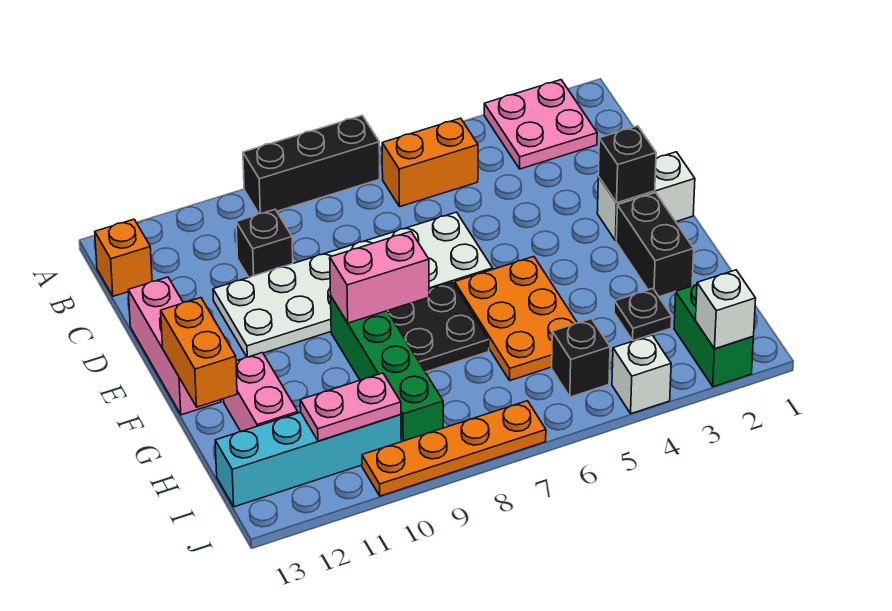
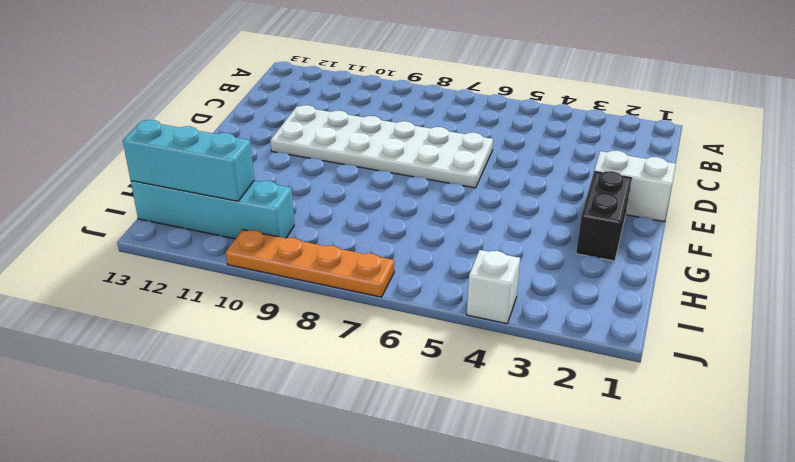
cyan brick I11:I13 level 2 -> pink plate I10:I11 level 2
none -> pink plate A2:B3 level 1
none -> black brick A7:A9 level 1
none -> orange brick B5:B6 level 1

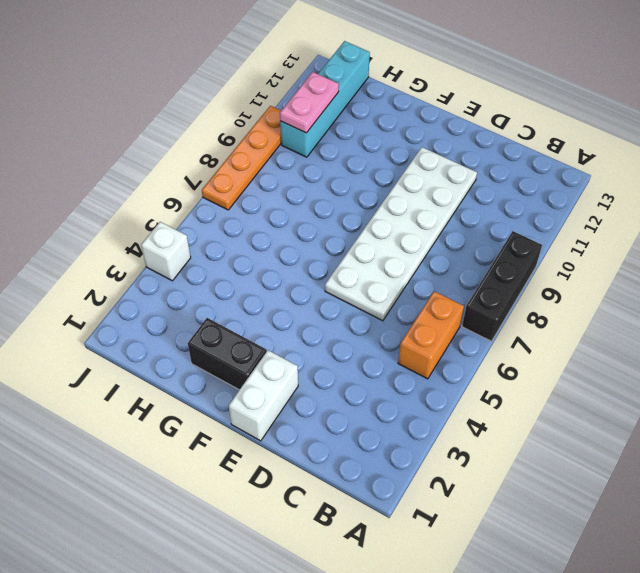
none -> pink plate A2:B3 level 1
none -> orange brick B13 level 1
none -> black brick C10 level 1

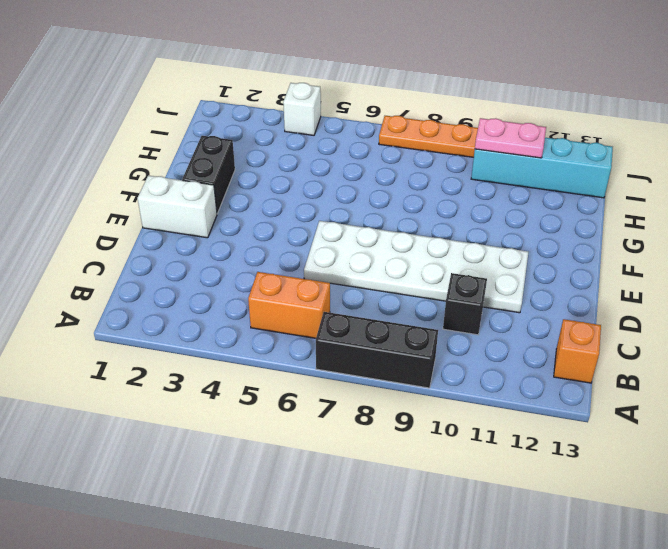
none -> pink plate A2:B3 level 1
none -> pink brick D13:F13 level 1
none -> orange plate F5:H6 level 1

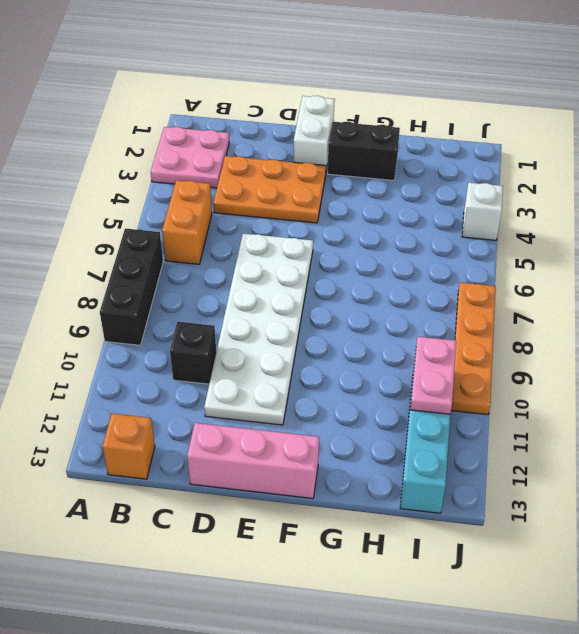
orange plate C3:E4 level 1 -> orange plate F5:H6 level 1
none -> black plate F7:G8 level 1
none -> green brick F9:I9 level 1
none -> pink brick G12:H12 level 1

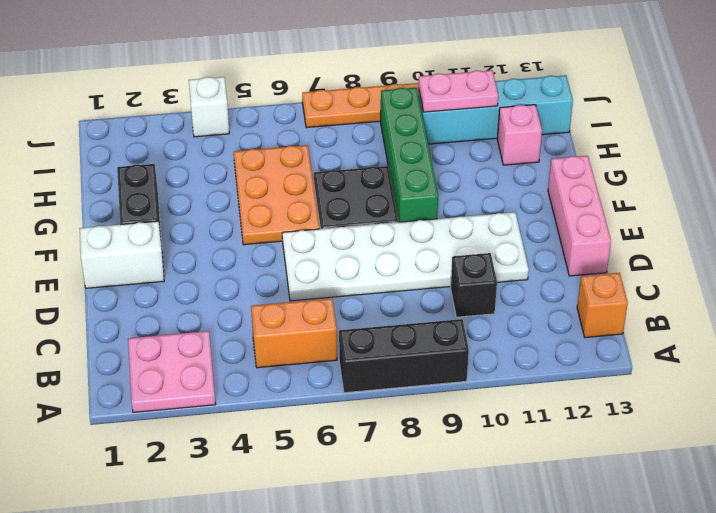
pink brick H12 level 1 -> pink brick G12:H12 level 1
none -> black plate H3 level 1
none -> green brick I2:J2 level 1
none -> black brick I5 level 1

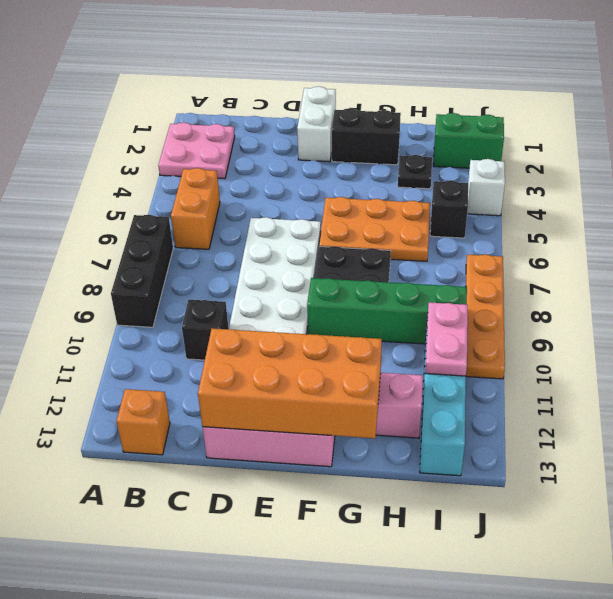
orange brick D12:G13 level 2 -> orange brick F13:G13 level 2
none -> black brick E2 level 2
none -> pink brick F8:F9 level 2
none -> white brick J2 level 2

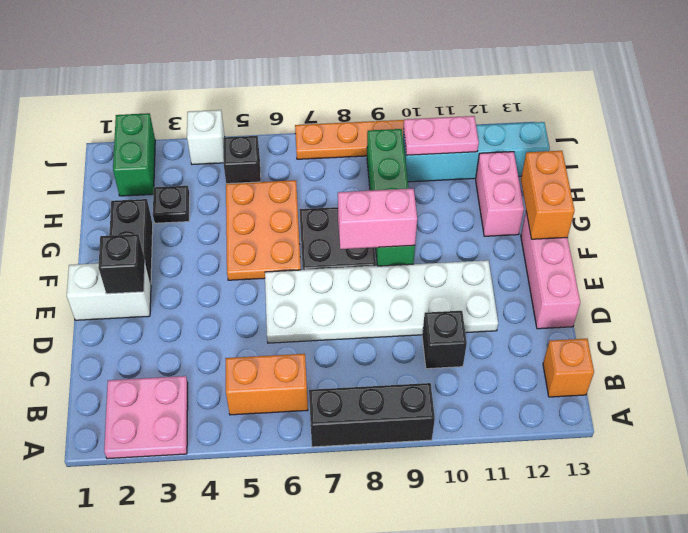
none -> white brick J2 level 2

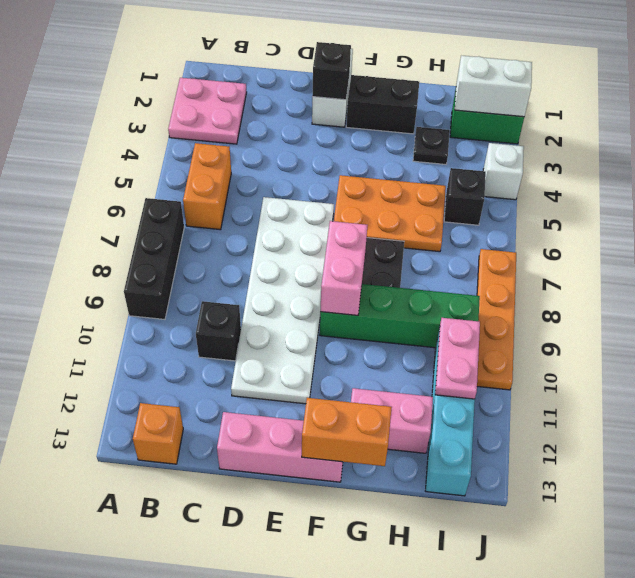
white brick I2:J2 level 2 -> white brick J2 level 2

